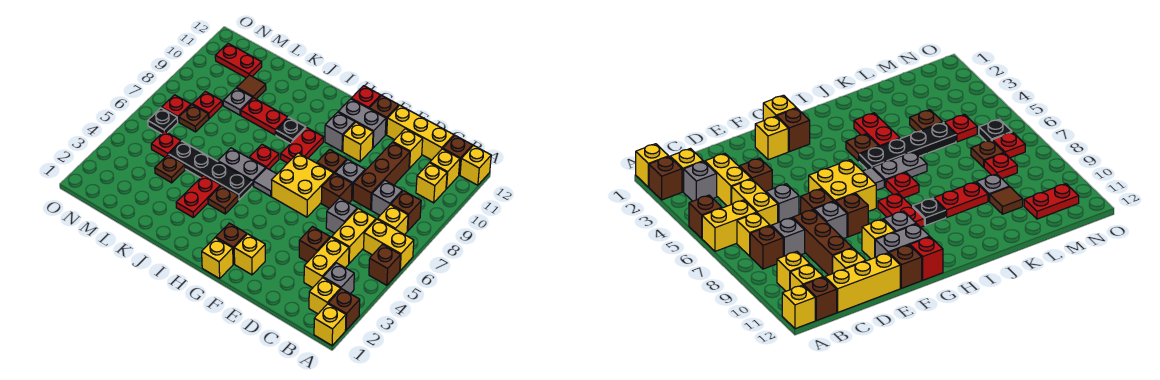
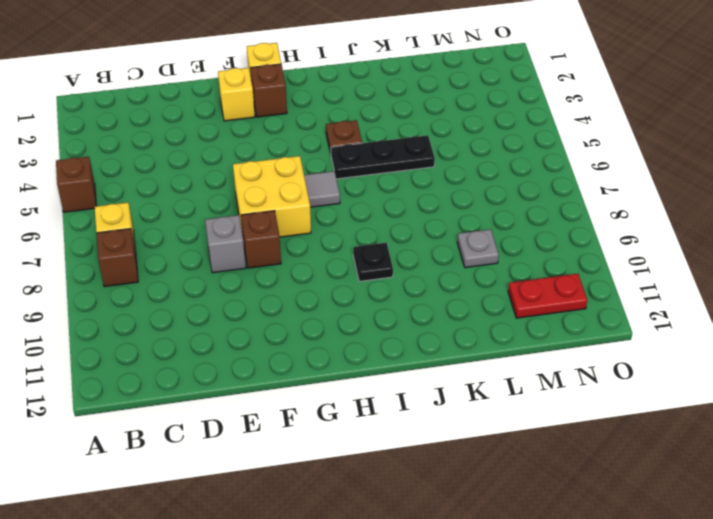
black plate I5:K5 level 1 -> black plate I5:L5 level 1
none -> yellow brick A1 level 1
none -> brown brick A2 level 1
none -> yellow brick A6:B6 level 1
none -> yellow brick A12 level 1

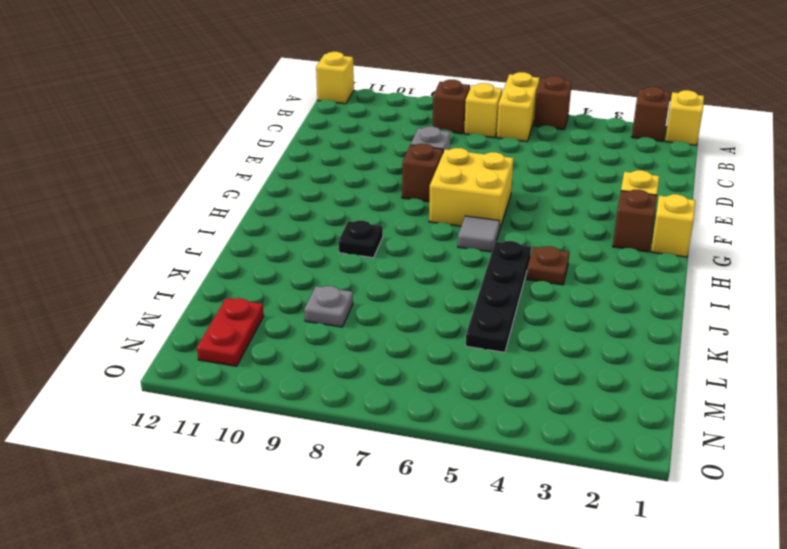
none -> yellow brick B2 level 1
none -> grey brick B3 level 1
none -> yellow brick B10 level 1
none -> yellow brick B11 level 1

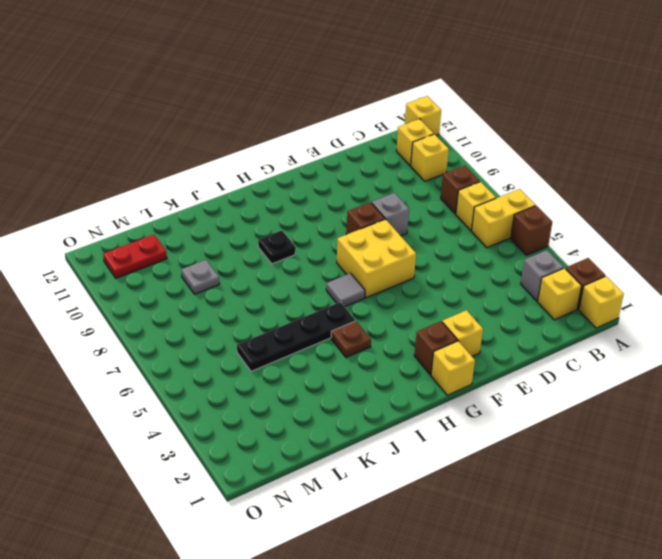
none -> brown brick B12 level 1
none -> yellow brick C3:C4 level 1
none -> yellow brick C5:C6 level 1
none -> grey brick C8 level 1

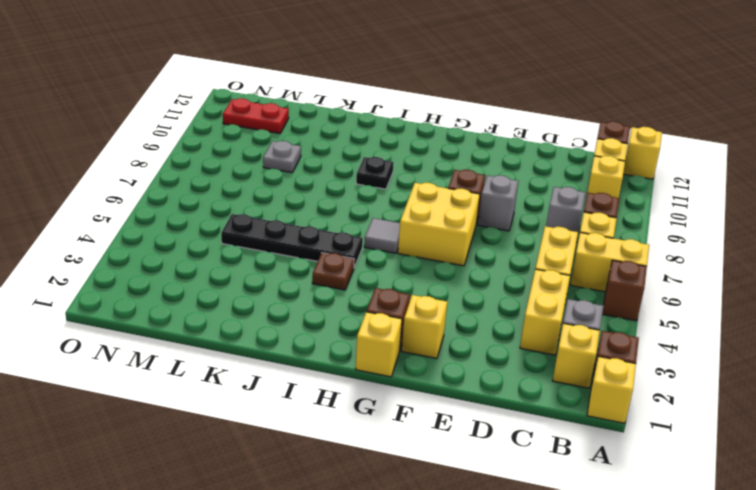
none -> yellow brick C12:E12 level 1
none -> brown brick D4 level 1
none -> grey brick D6 level 1
none -> brown brick D8:D10 level 1

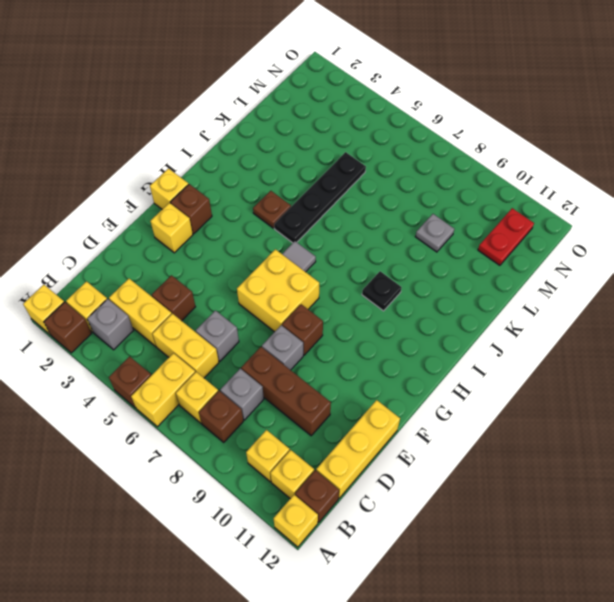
none -> yellow brick D11 level 1
none -> brown brick E7 level 1
none -> yellow brick F10 level 1
none -> grey brick F11:G11 level 1

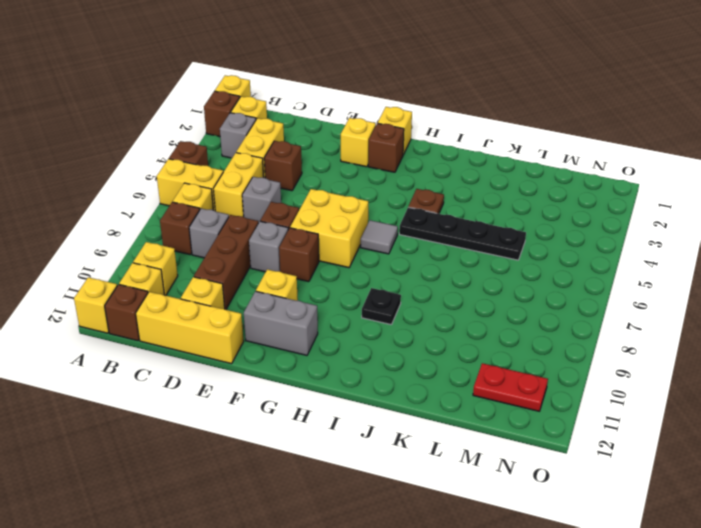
none -> brown brick F12 level 1
none -> grey brick G10 level 1
none -> red brick G12 level 1
none -> red plate H8:H9 level 1

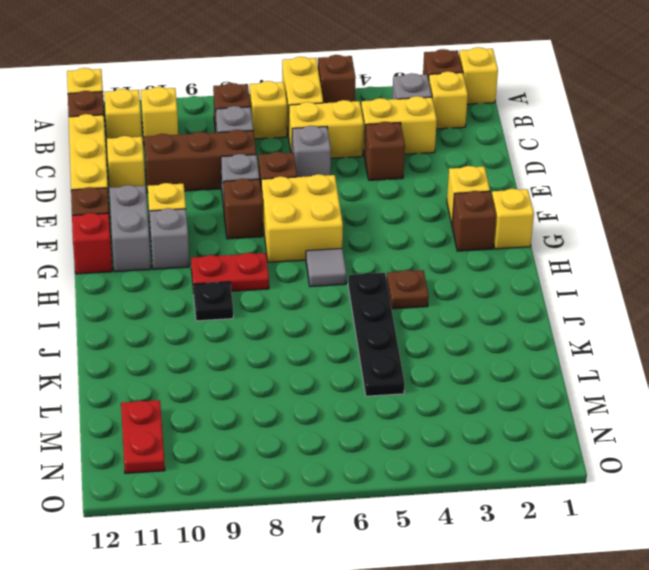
none -> grey plate I6:J6 level 1
none -> red plate I7 level 1
none -> red plate J3:J4 level 1
none -> red plate J9:K9 level 1

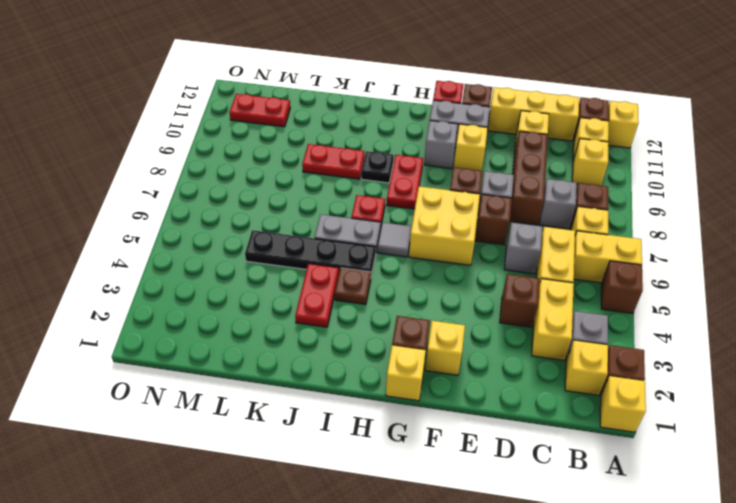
none -> brown plate L4 level 1
none -> grey plate L9 level 1
none -> brown tile L10 level 1
none -> red plate M5 level 1

